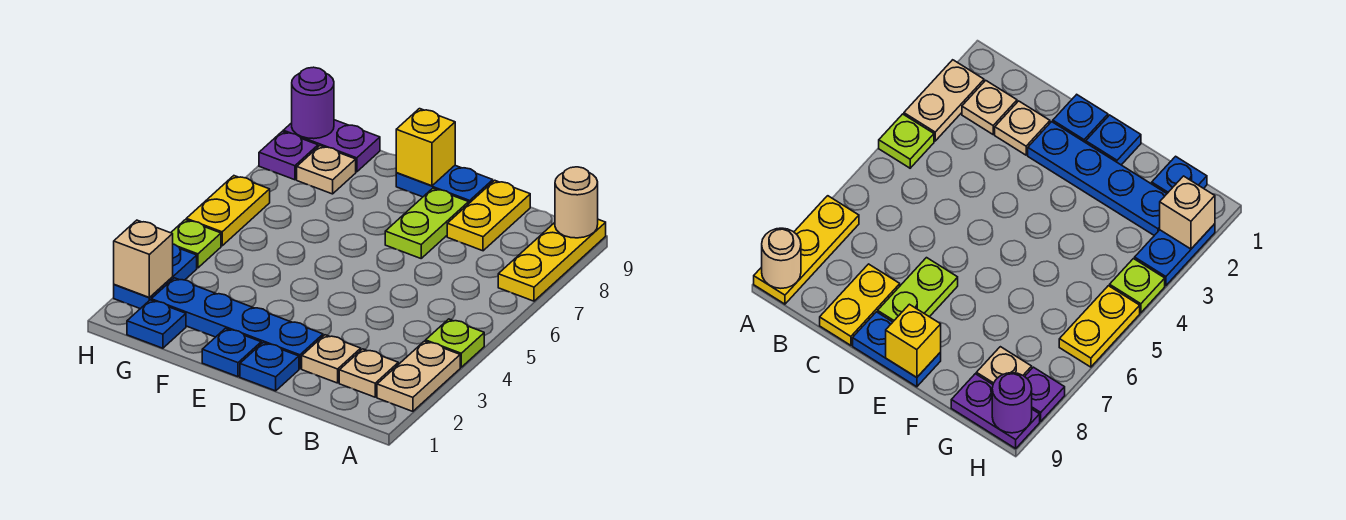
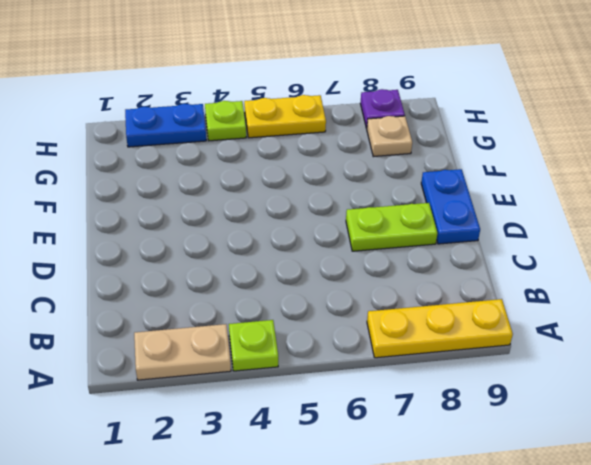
none -> tan plate B2 level 1
none -> tan plate C2 level 1
none -> yellow plate C8:C9 level 1

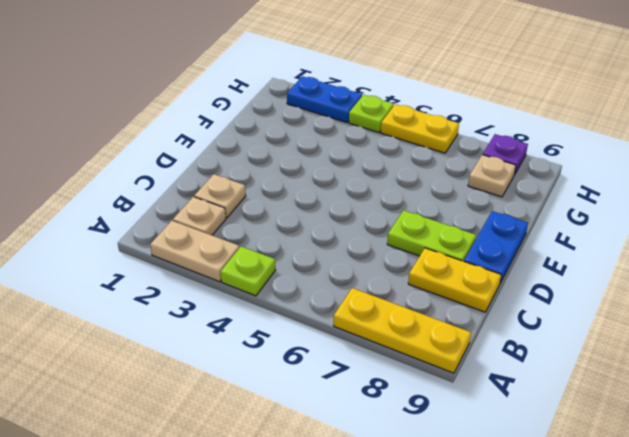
none -> blue plate D1 level 1
none -> blue plate D2:G2 level 1
none -> blue plate E1 level 1

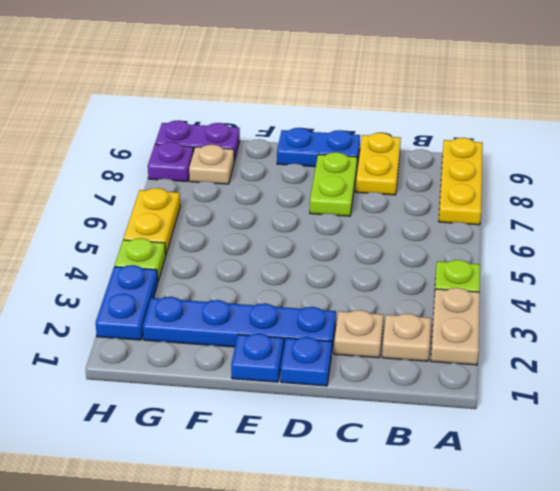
none -> blue plate G1 level 1
none -> tan round brick A9 level 2
none -> yellow brick E9 level 2

